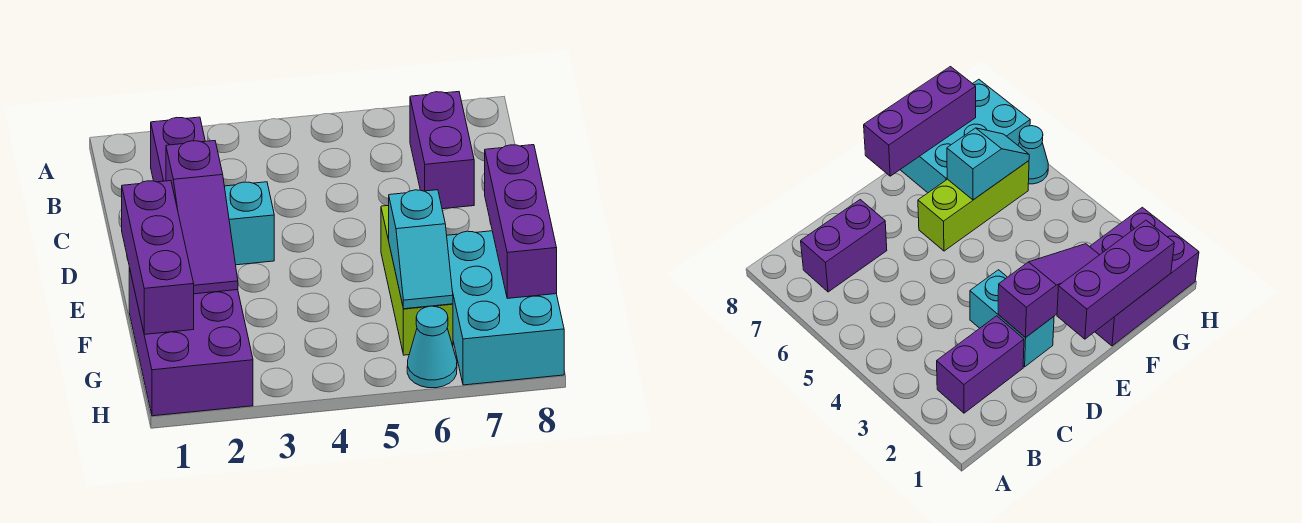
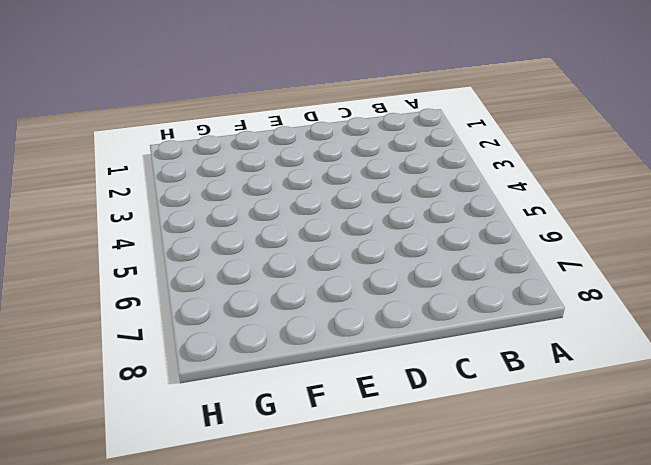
none -> purple brick B2:C2 level 1
none -> purple brick B7:C7 level 1

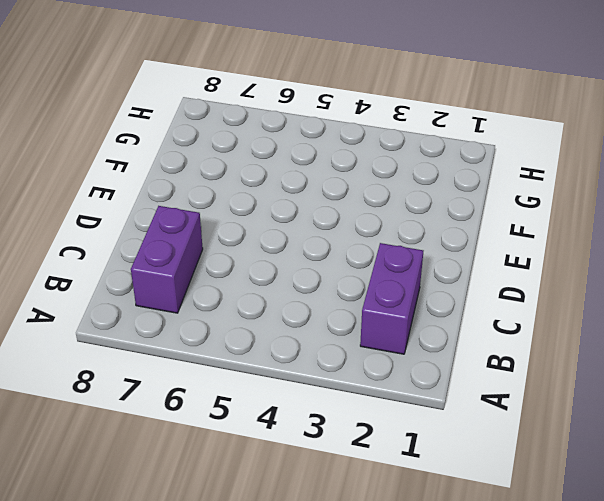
none -> cyan brick D2:D3 level 1
none -> lime brick E6:G6 level 1

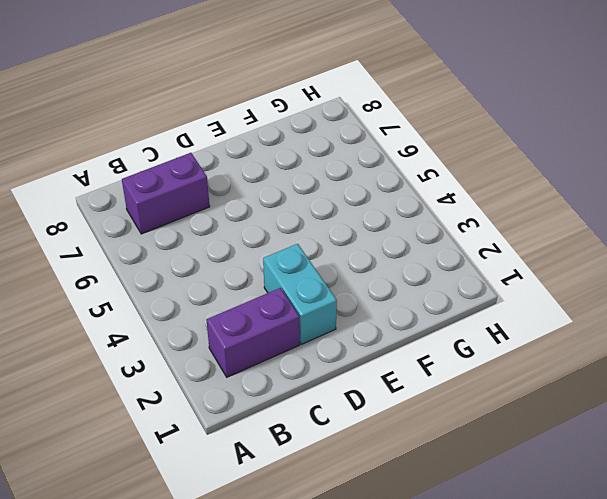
none -> lime brick E6:G6 level 1
none -> purple brick F1:H2 level 1

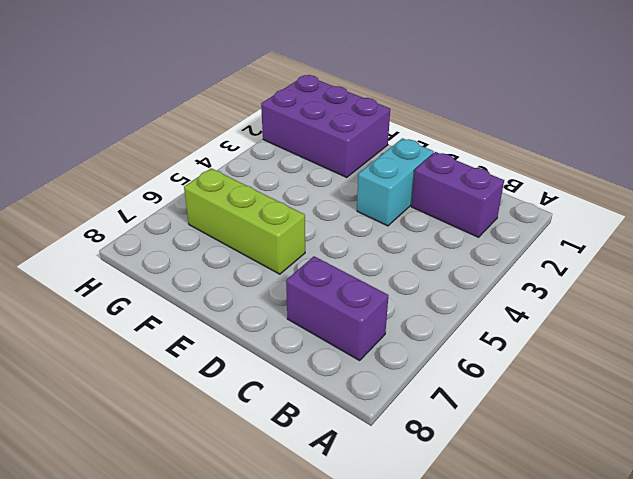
none -> cyan brick F7:H8 level 1
none -> cyan cone H6 level 1

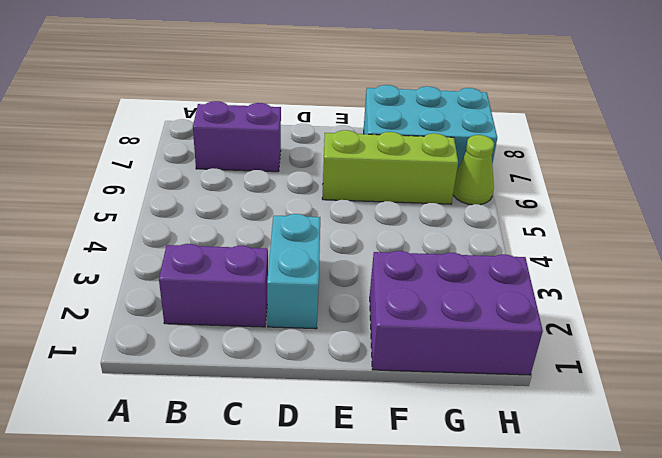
lime cone H6 level 1 -> cyan cone H6 level 1
none -> purple slope D2:F2 level 2 top D
none -> purple brick E1:G1 level 2

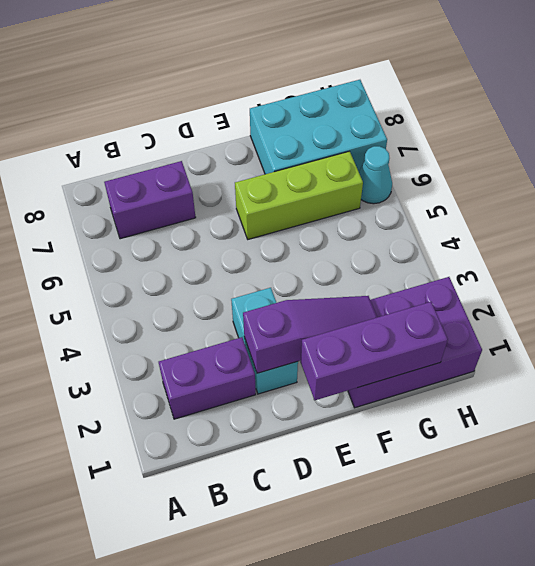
none -> purple brick E8:G8 level 2
none -> cyan slope F6:G6 level 2 top F

